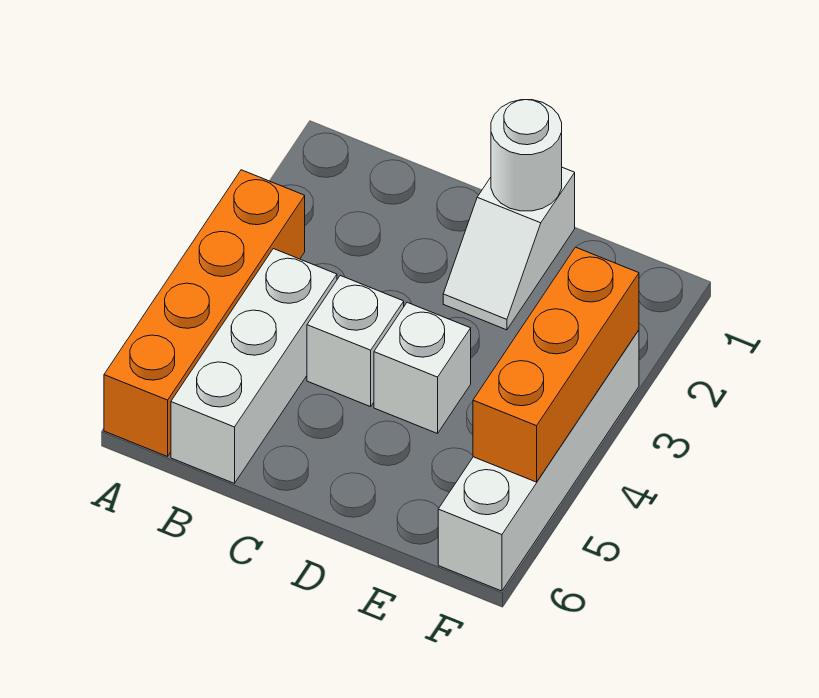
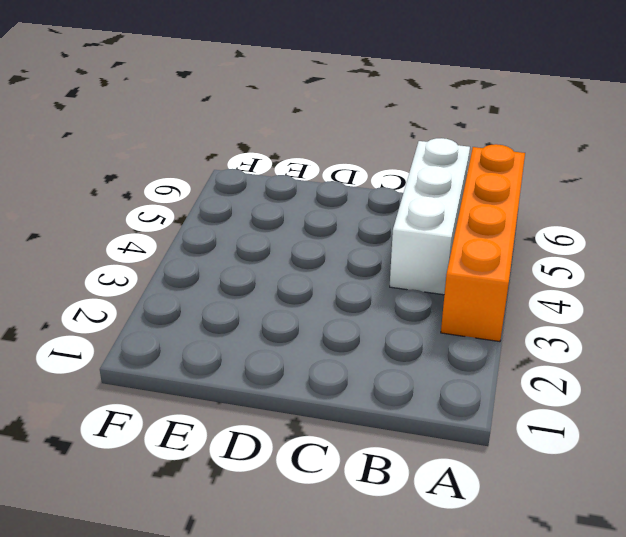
none -> white brick C4 level 1
none -> white slope D1:D2 level 1 top 1

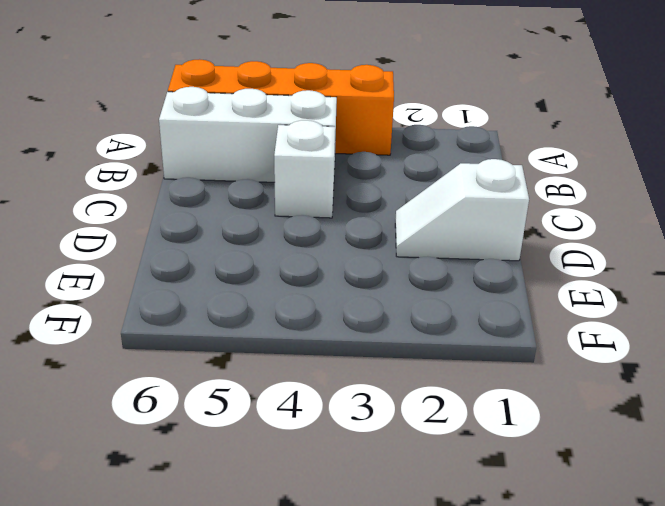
none -> white brick D4 level 1
none -> white brick F3:F6 level 1

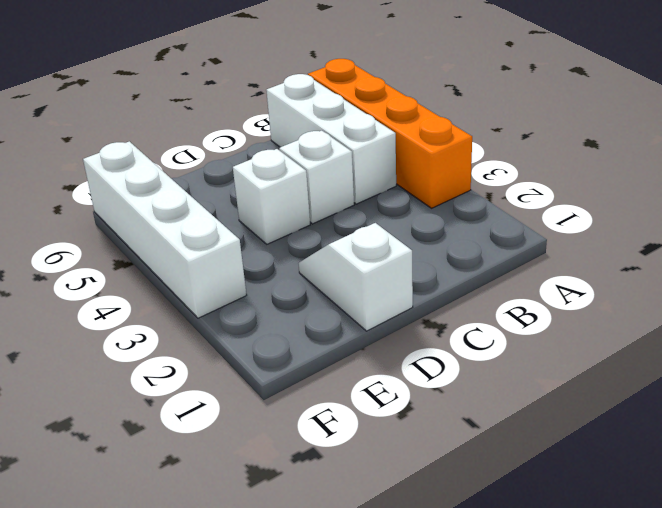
none -> white round brick D1 level 2
none -> orange brick F3:F5 level 2

